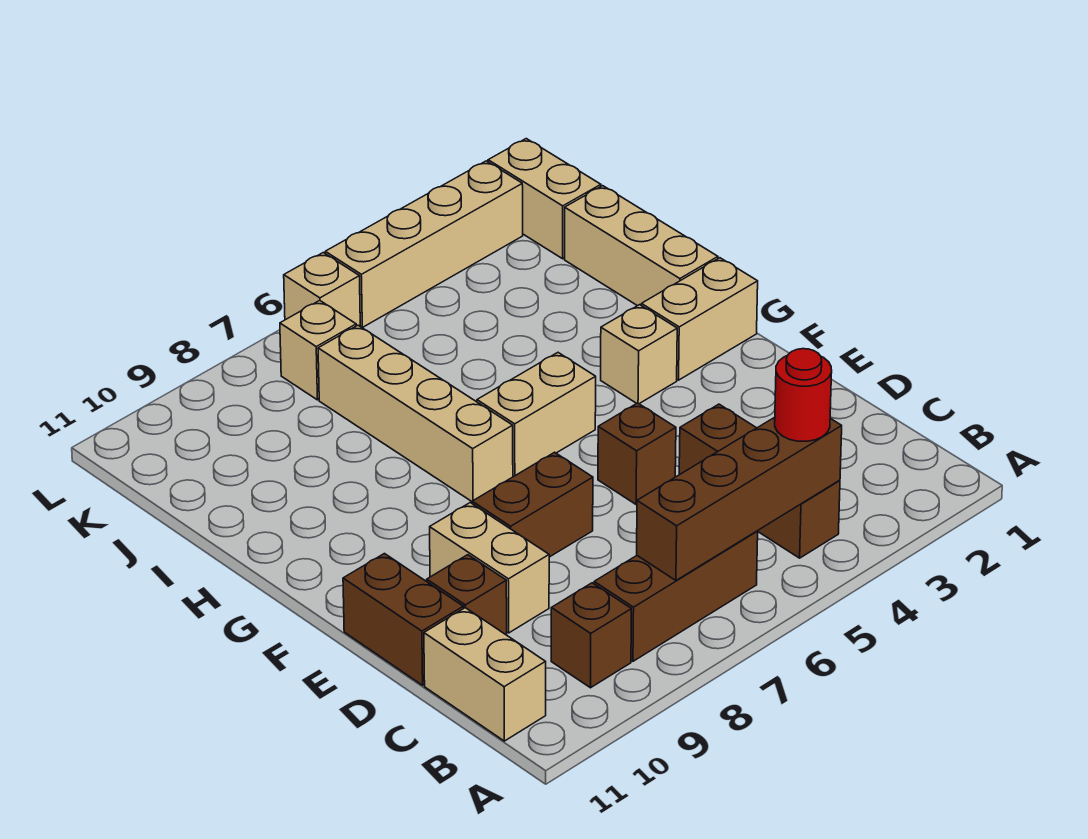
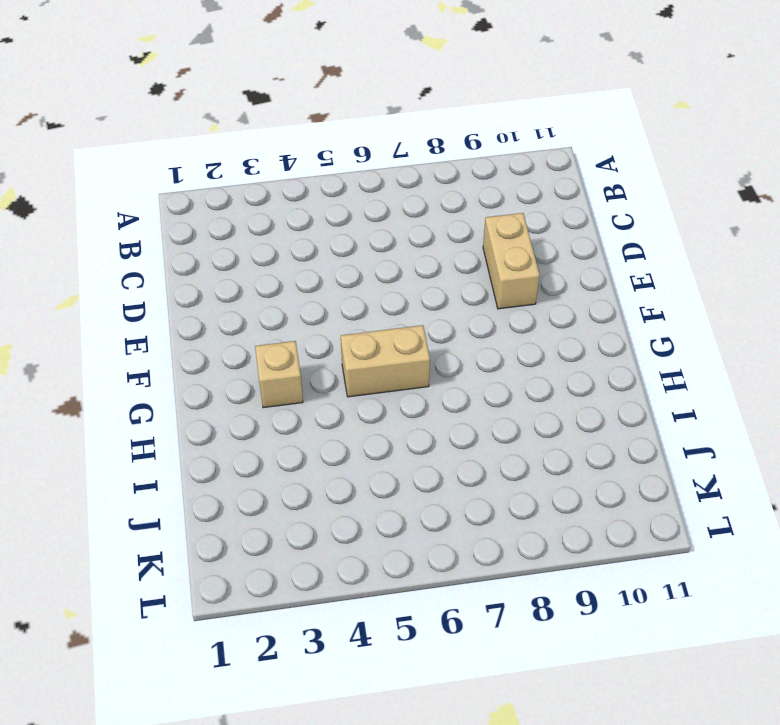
none -> brown brick B4:D4 level 1
none -> brown brick B6:B8 level 1
none -> brown brick B9 level 1

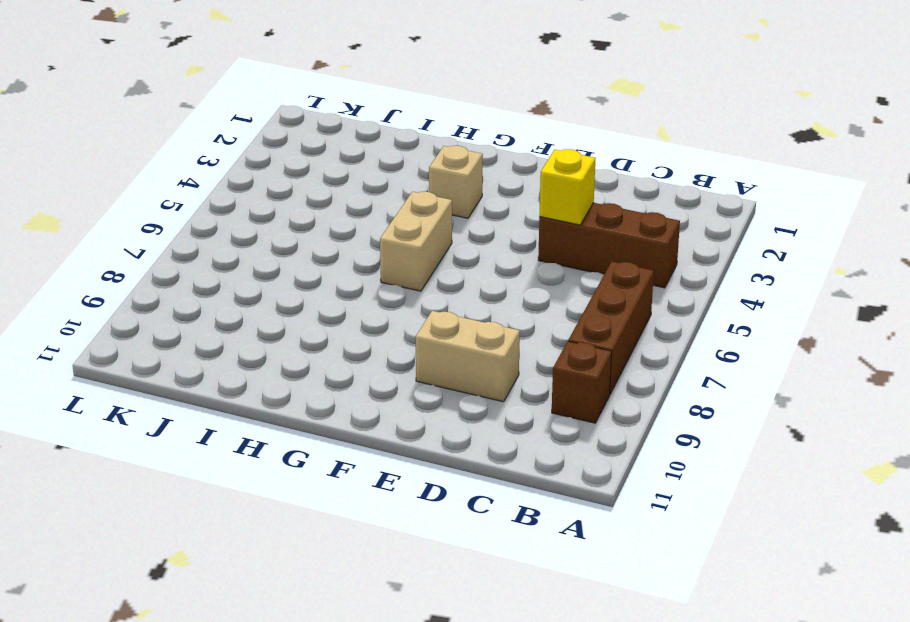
yellow brick D4 level 2 -> none
none -> tan brick B11:C11 level 1
none -> brown brick D10 level 1
none -> brown brick D11:E11 level 1

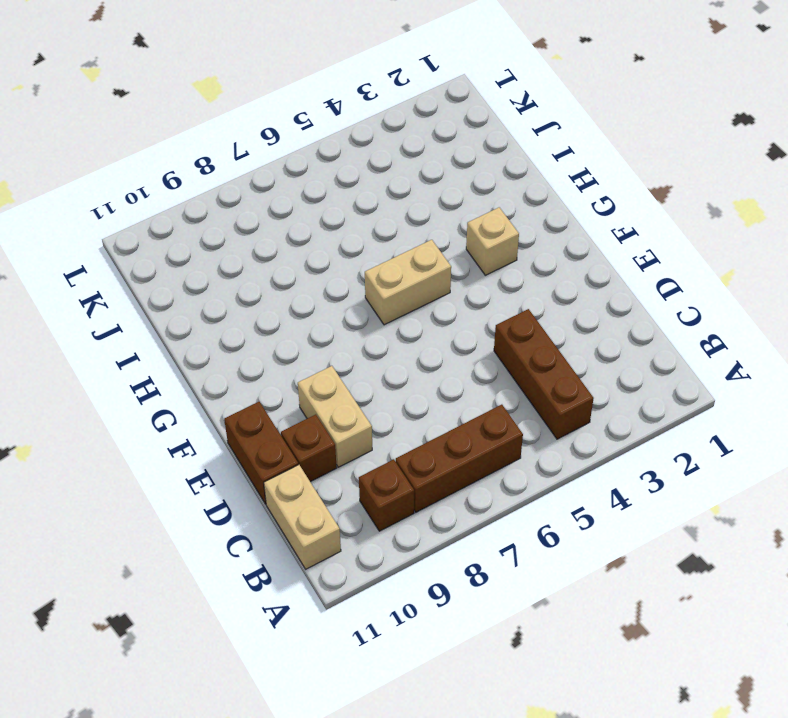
none -> brown brick E5 level 1
none -> brown brick E7:E8 level 1
none -> tan brick G1:G2 level 1

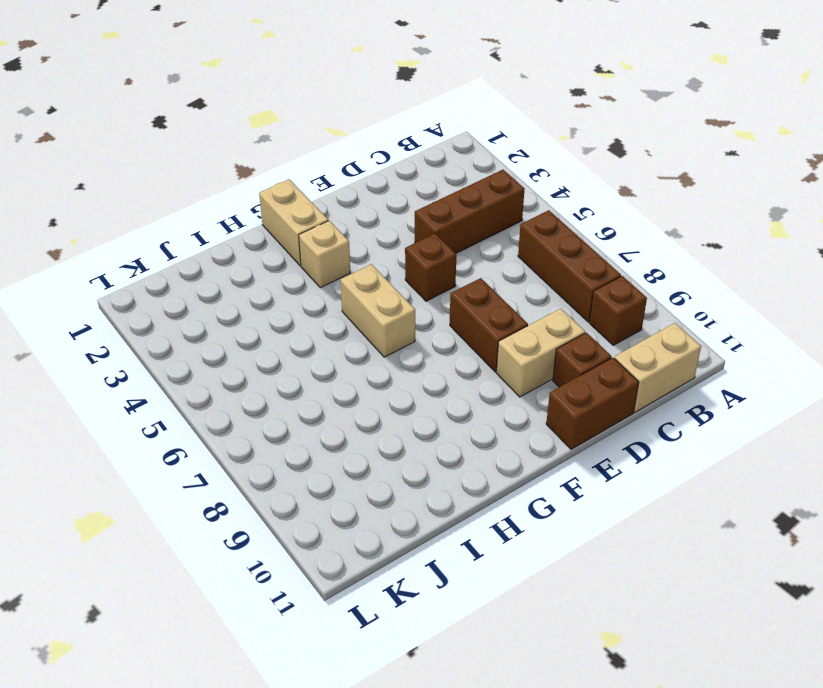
none -> tan brick G7:J7 level 1
none -> tan brick H1:J1 level 1
none -> tan brick K1:L1 level 1

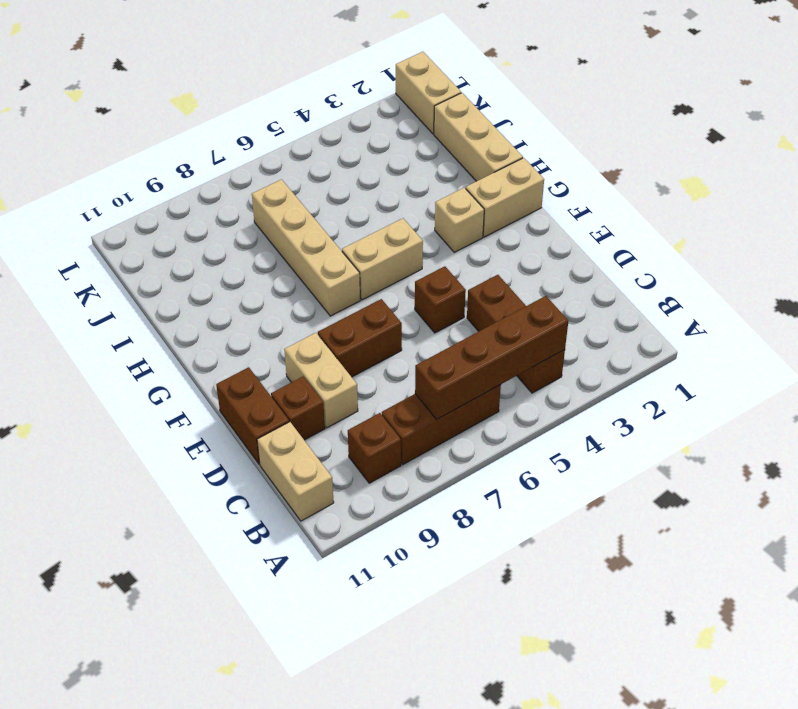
none -> tan brick K7 level 1
none -> tan brick L2:L5 level 1
none -> tan brick L6 level 1

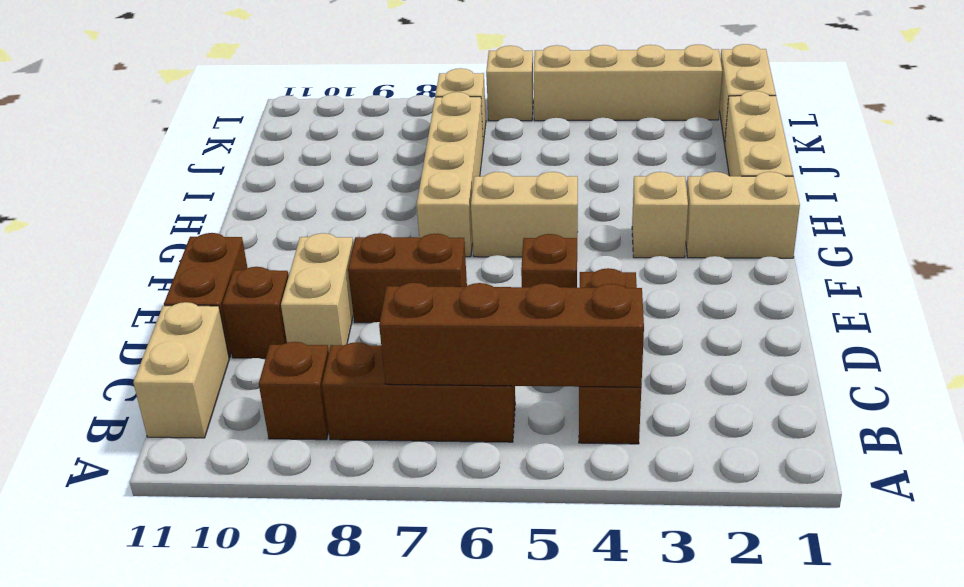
none -> red round brick B4 level 3

